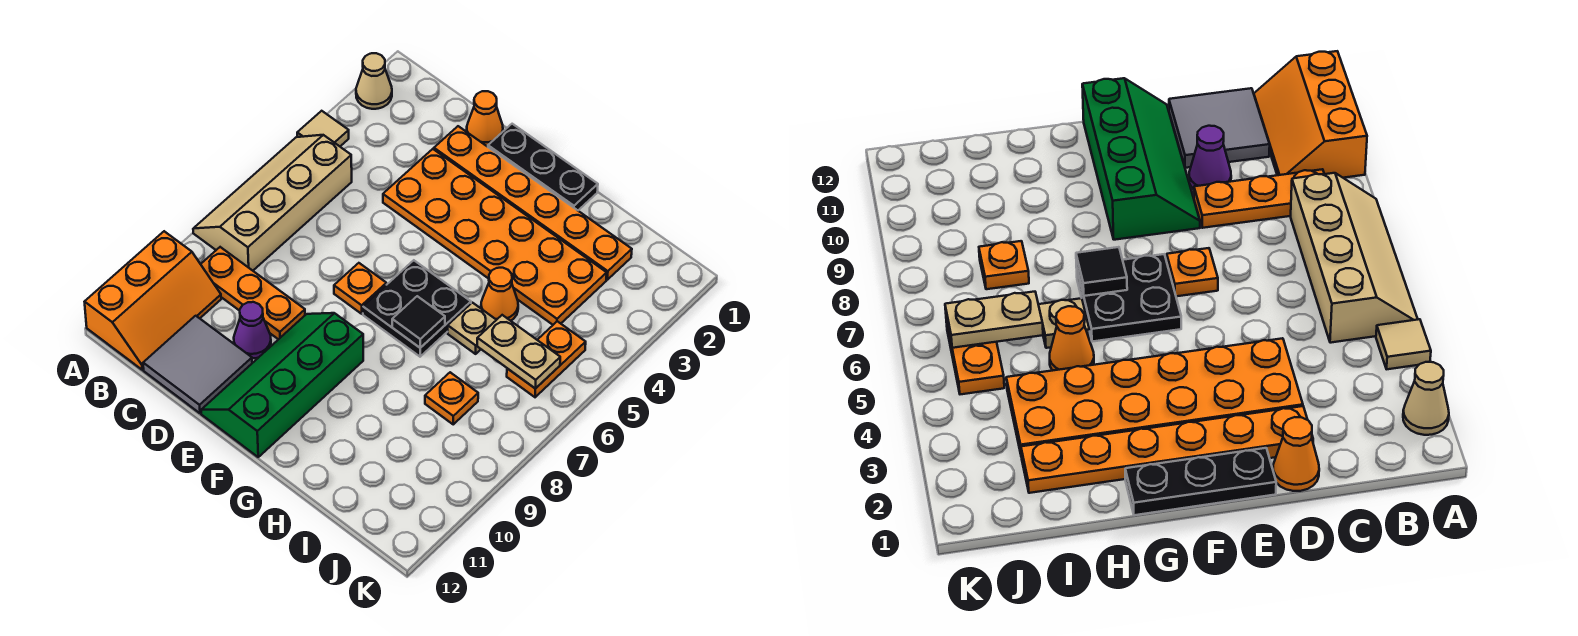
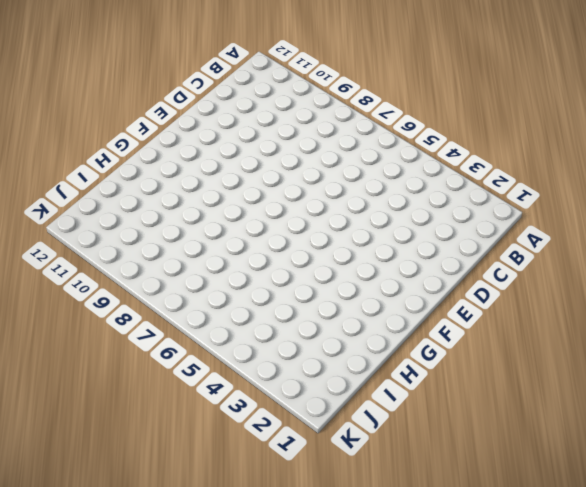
none -> tan cone A2 level 1
none -> tan tile A4 level 1
none -> tan slope A5:B8 level 1 top B

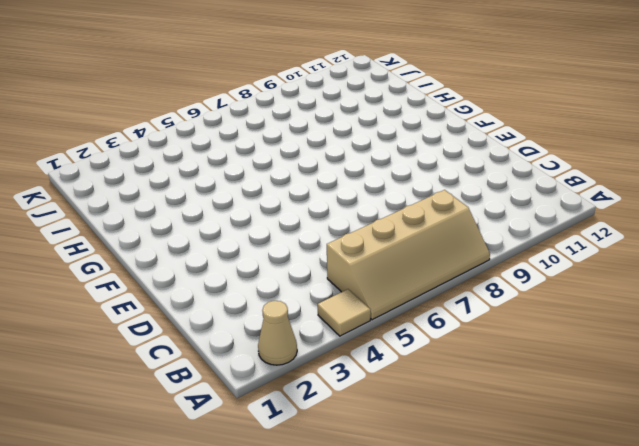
none -> orange slope A10:B12 level 1 top A
none -> orange plate B9:D9 level 1
none -> grey tile C11:D12 level 1

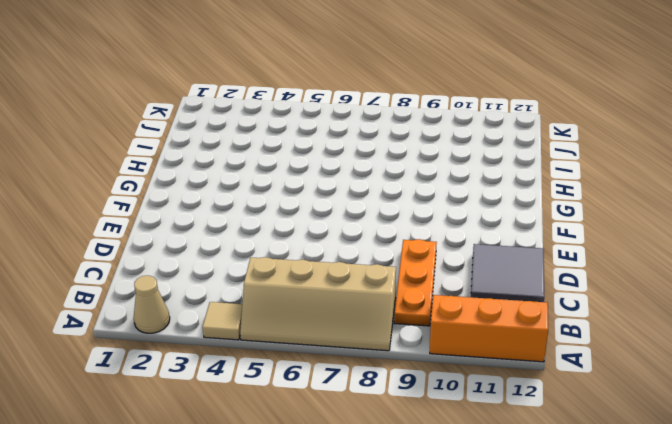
none -> orange cone D1 level 1
none -> orange plate D2:I2 level 1
none -> orange plate D3:I4 level 1

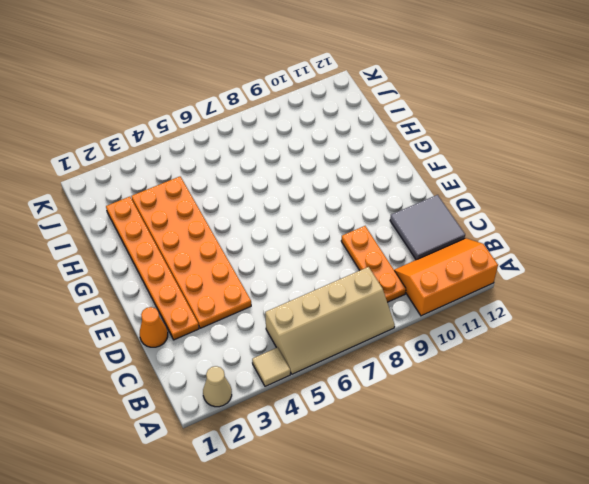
none -> purple cone D10 level 1
none -> black plate E1:G1 level 1
none -> orange plate E7 level 1

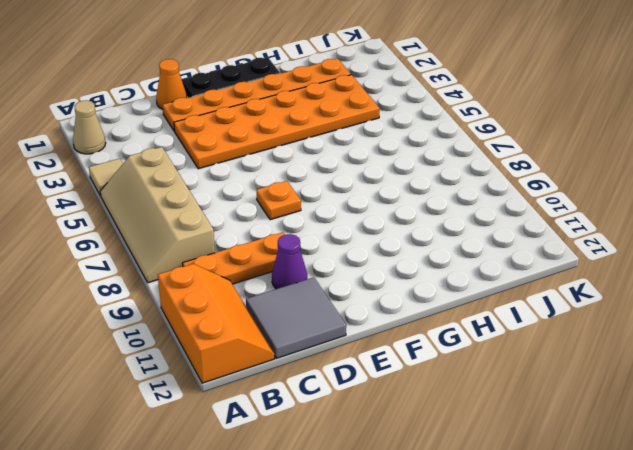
none -> green slope E9:F12 level 1 top F
none -> black plate F6:G7 level 1
none -> orange cone H5 level 1

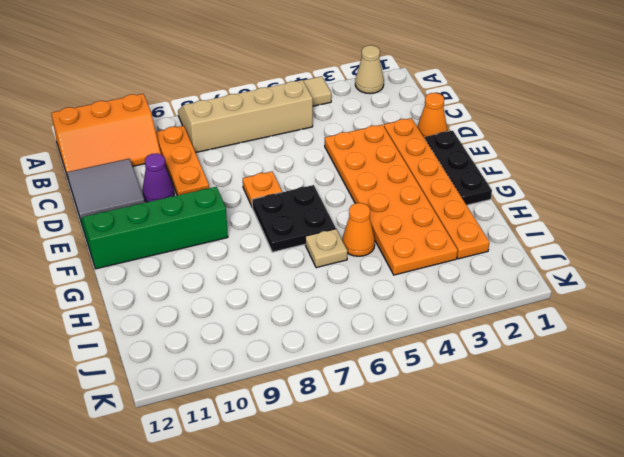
none -> orange plate I8 level 1
none -> orange plate J5:J6 level 1
none -> black tile G7 level 2

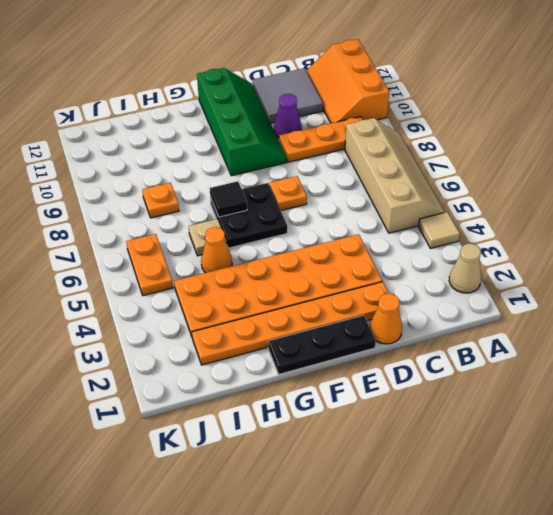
none -> tan plate I6:J6 level 2

